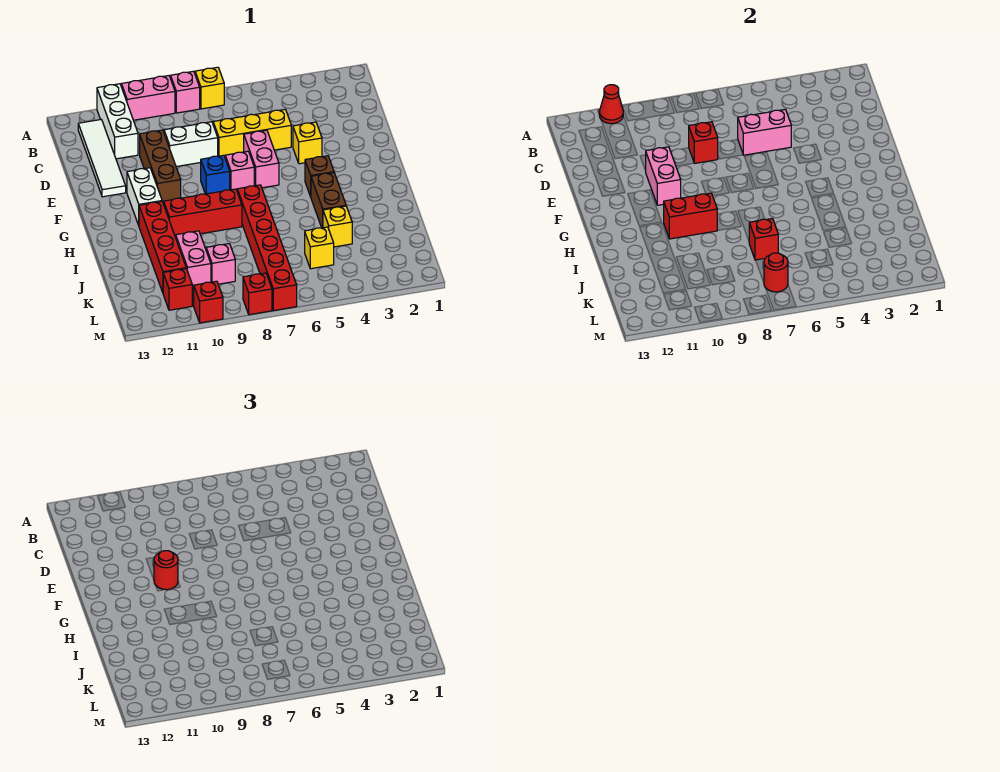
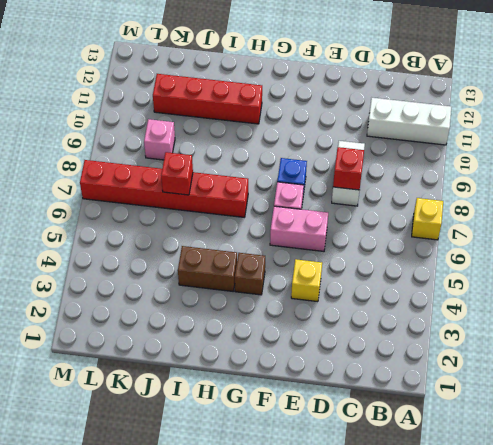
none -> pink brick A8 level 1
none -> pink brick A9:A10 level 1
none -> white tile B12:E12 level 1
none -> yellow brick D5:D7 level 1

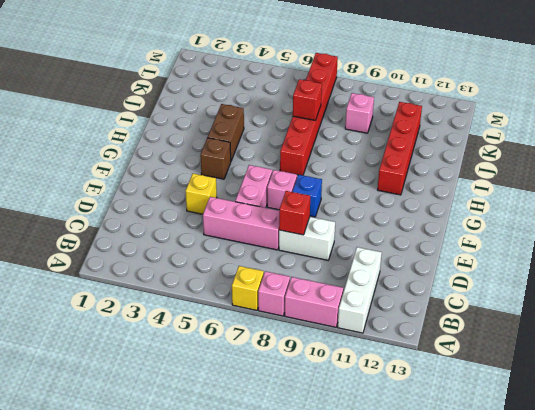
pink brick D5:D7 level 1 -> yellow brick D5:D7 level 1
none -> white tile B12:E12 level 1
none -> brown brick D10:F10 level 1
none -> white brick F11:G11 level 1
none -> red brick H8:H10 level 1

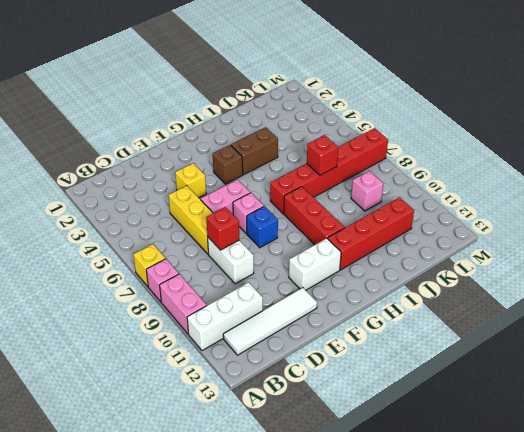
none -> brown brick D10:F10 level 1
none -> yellow brick J4 level 1
none -> pink brick J10:K10 level 1
none -> yellow brick K5 level 1

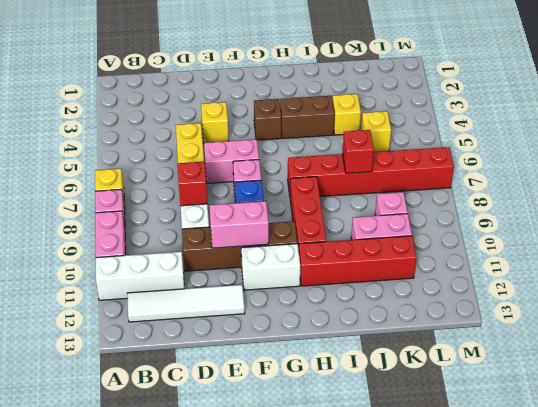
brown brick D10:G10 level 1 -> brown brick D10:F10 level 1
none -> red brick L11 level 1
none -> red brick M8 level 1
none -> red brick M10 level 1
none -> red cone A11 level 2

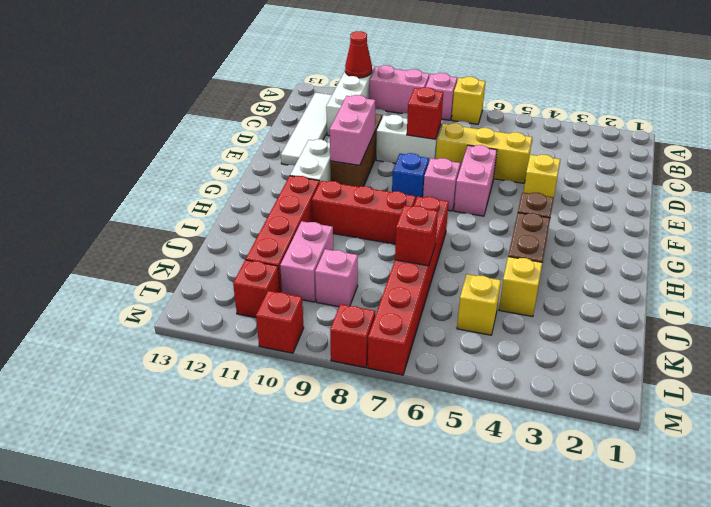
none -> pink brick D5:D6 level 2
none -> red brick H9:H10 level 2
none -> red round brick L7 level 2
none -> red round brick F10 level 3

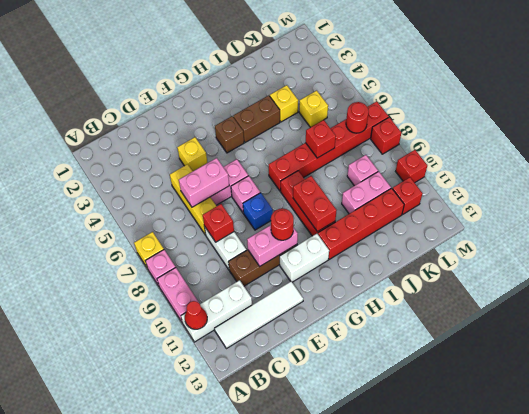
pink brick D6:E6 level 2 -> pink brick D5:D6 level 2

